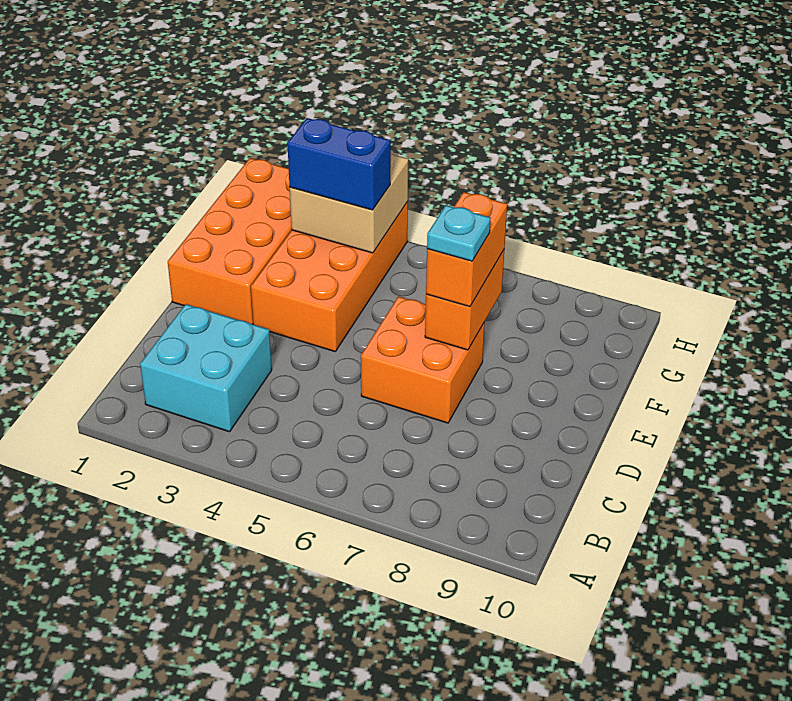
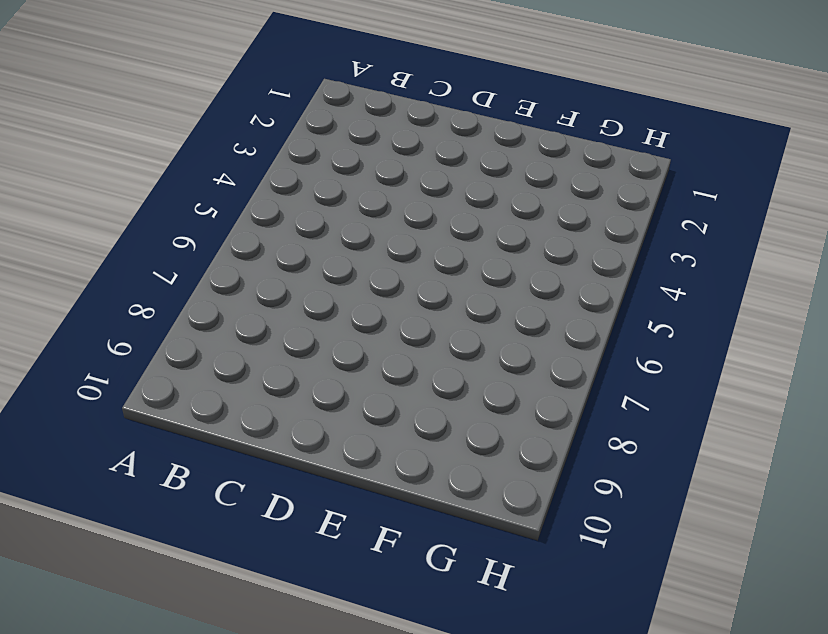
none -> cyan brick B2:C3 level 1
none -> orange brick D6:E7 level 1

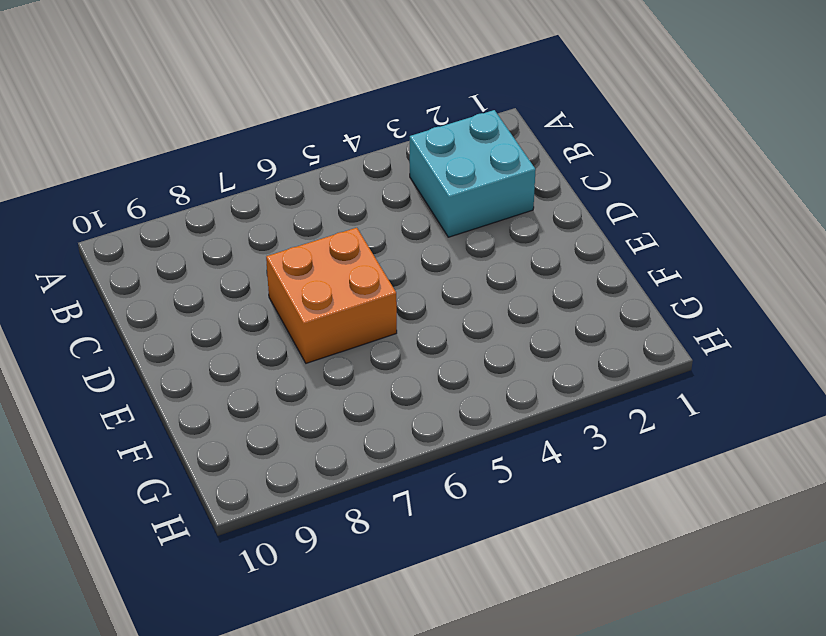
none -> orange brick E1:H2 level 1
none -> orange brick E3:H4 level 1

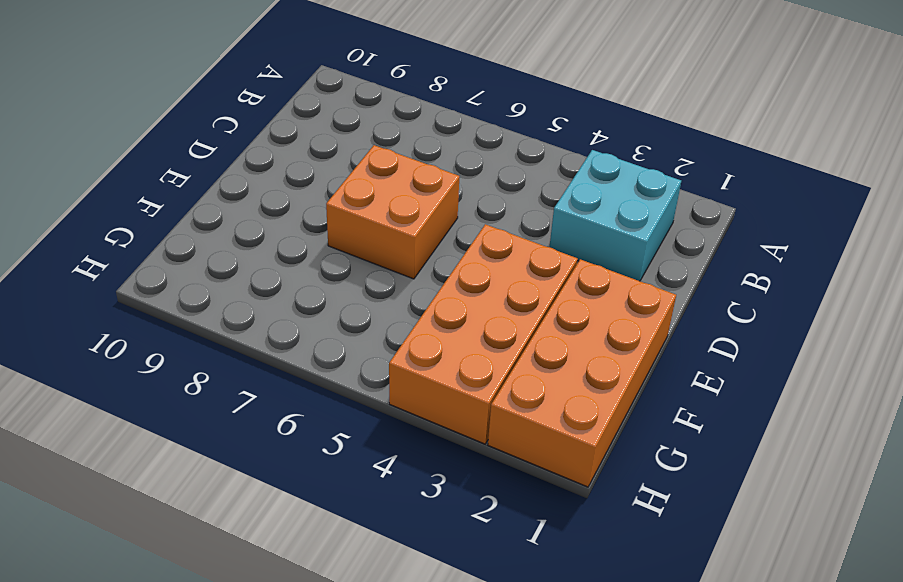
none -> orange brick E7:F7 level 2
none -> tan brick G3:H4 level 2

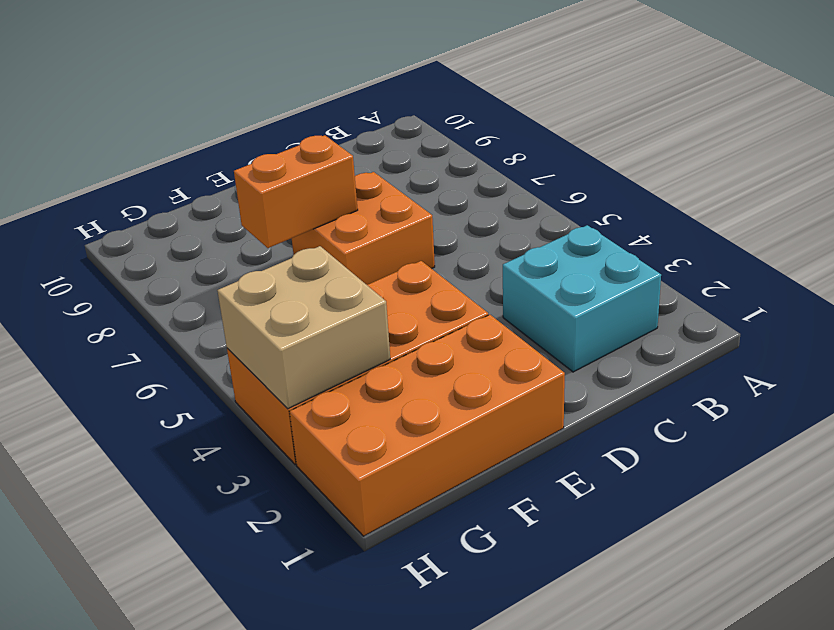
none -> orange brick E7:F7 level 3
none -> blue brick G3:G4 level 3

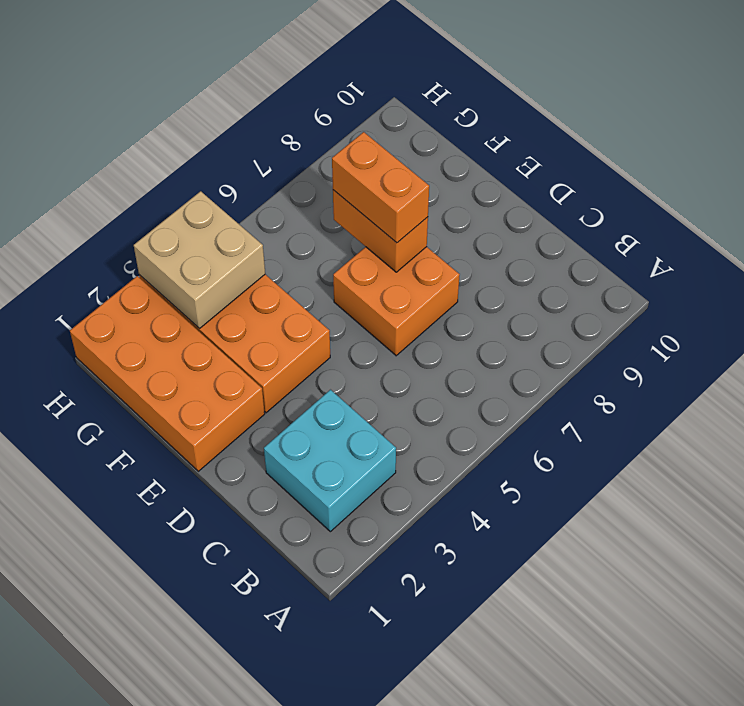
none -> blue brick G3:G4 level 3
none -> cyan plate E7 level 4

